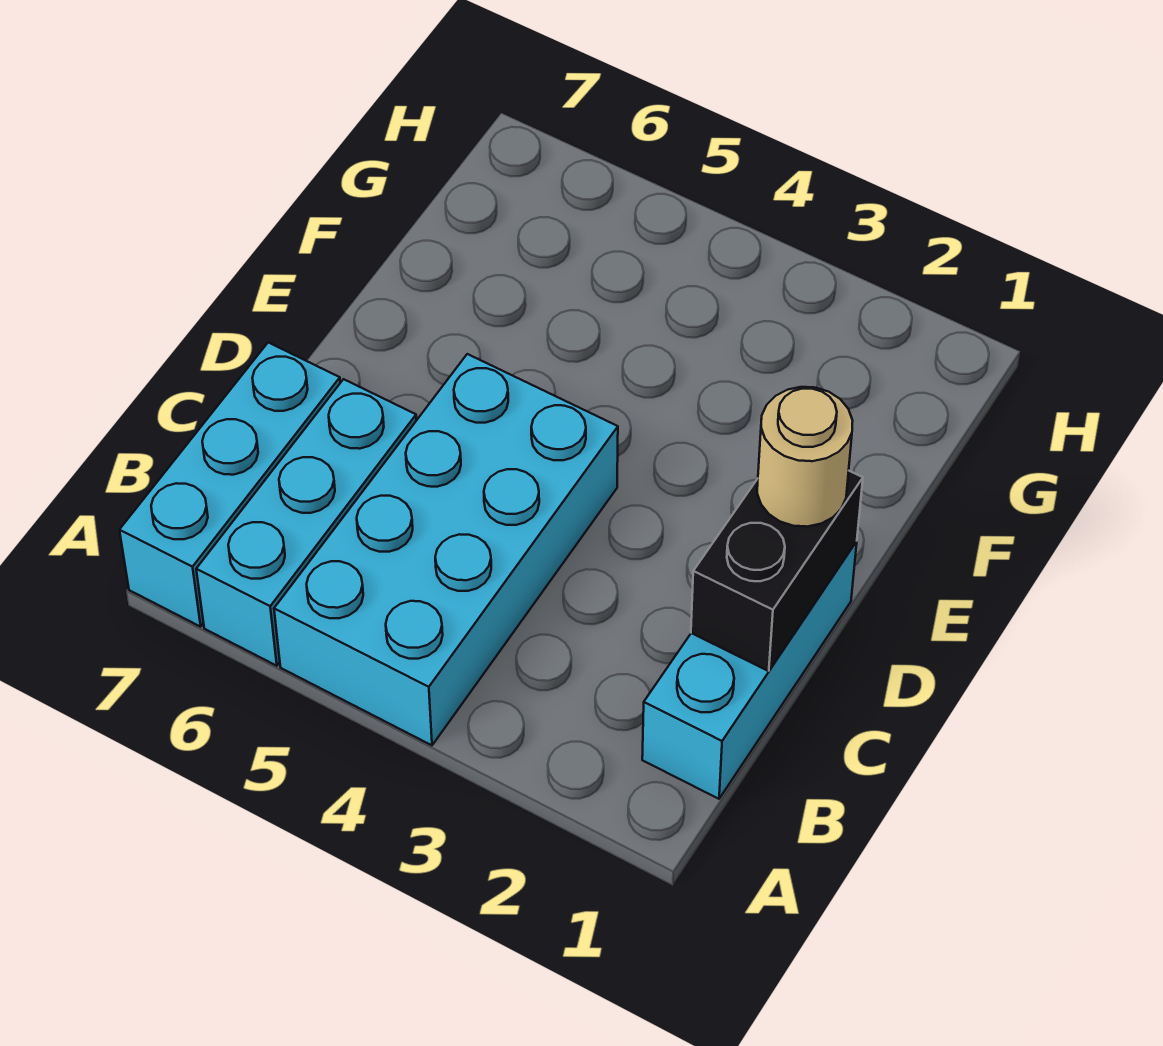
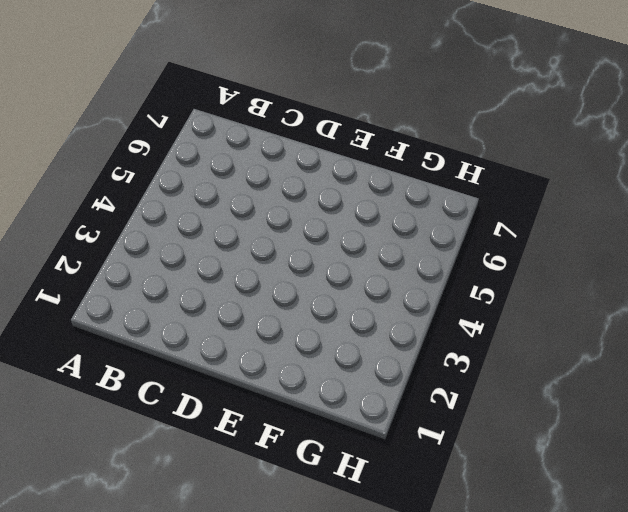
none -> cyan brick A4:D5 level 1
none -> cyan brick A6:C6 level 1

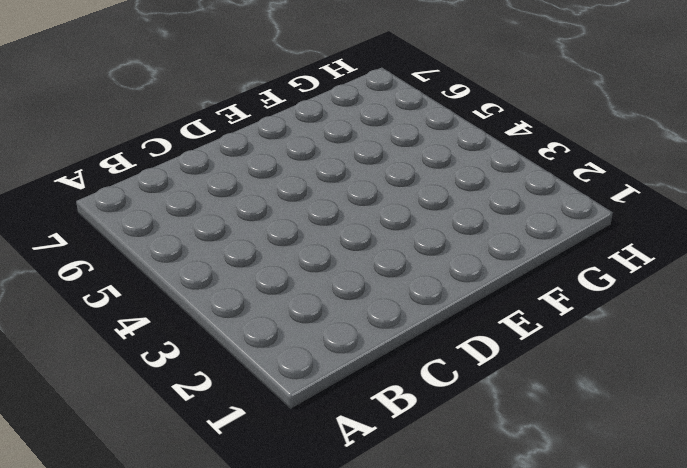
none -> cyan brick A4:D5 level 1
none -> cyan brick A6:C6 level 1

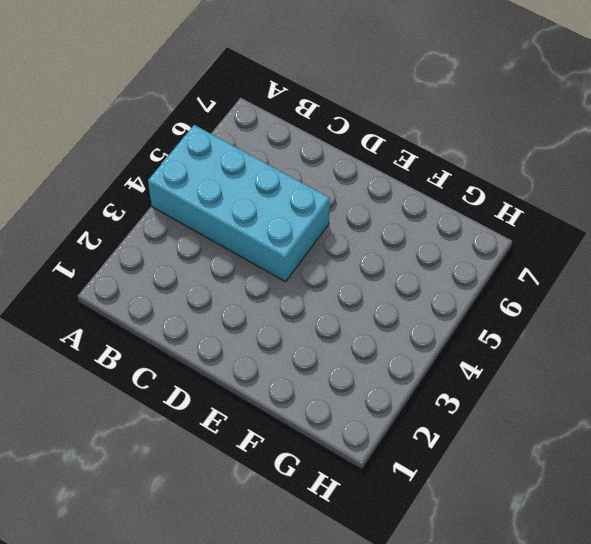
none -> cyan brick A6:C6 level 1
none -> cyan brick A7:C7 level 1

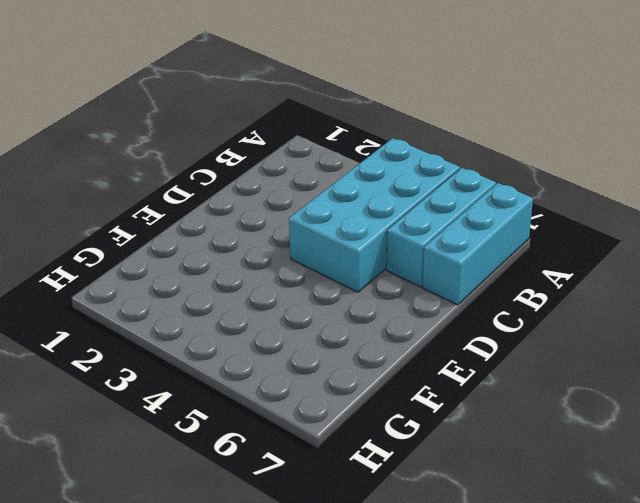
none -> cyan brick B1:D1 level 1
none -> black brick C1:D1 level 2

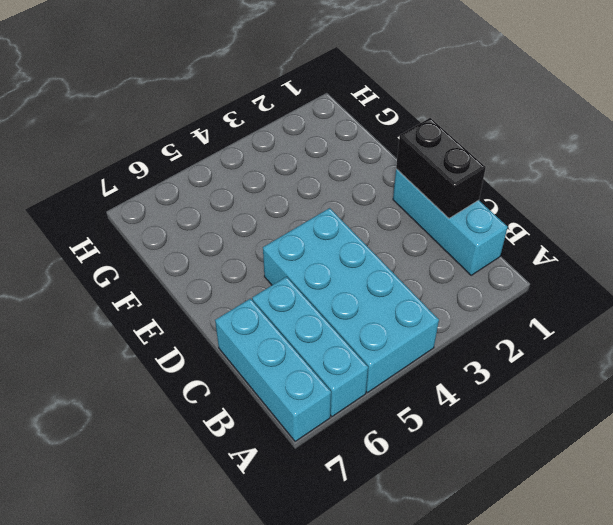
none -> tan round brick D1 level 3

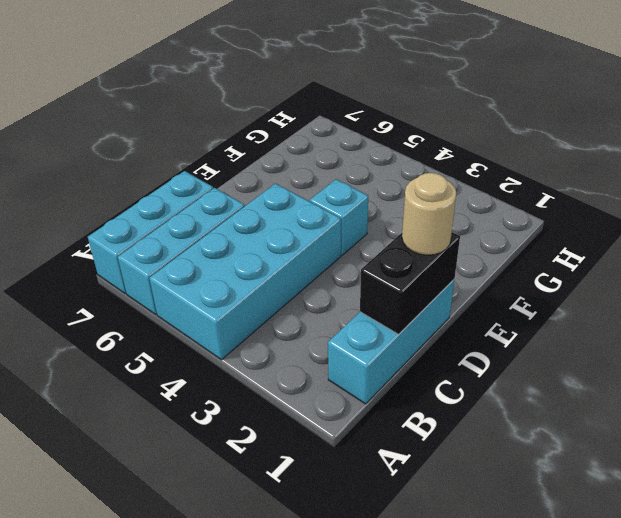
cyan brick E4 level 1 -> none

